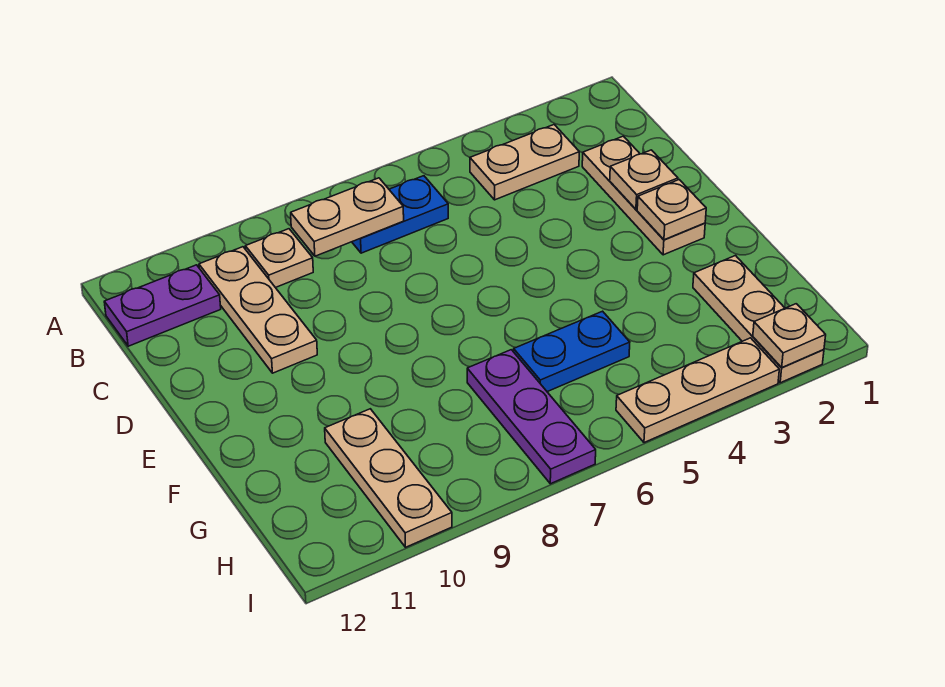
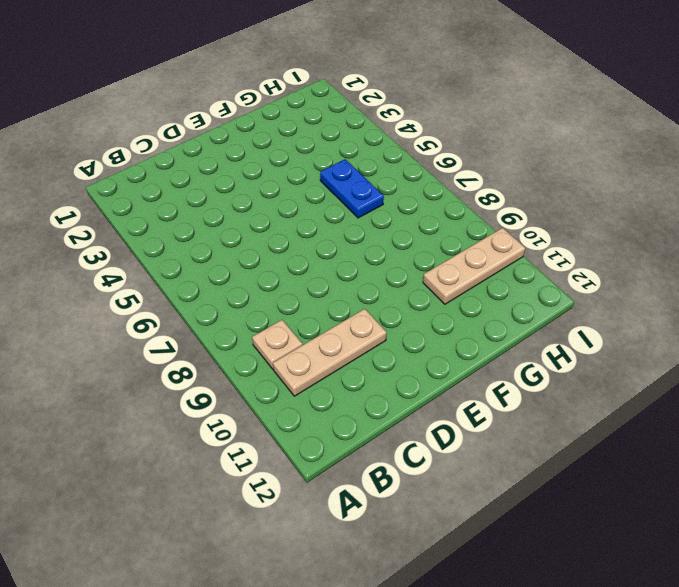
none -> tan plate B3:B4 level 1
none -> blue plate B6:B7 level 1
none -> purple plate B11:B12 level 1

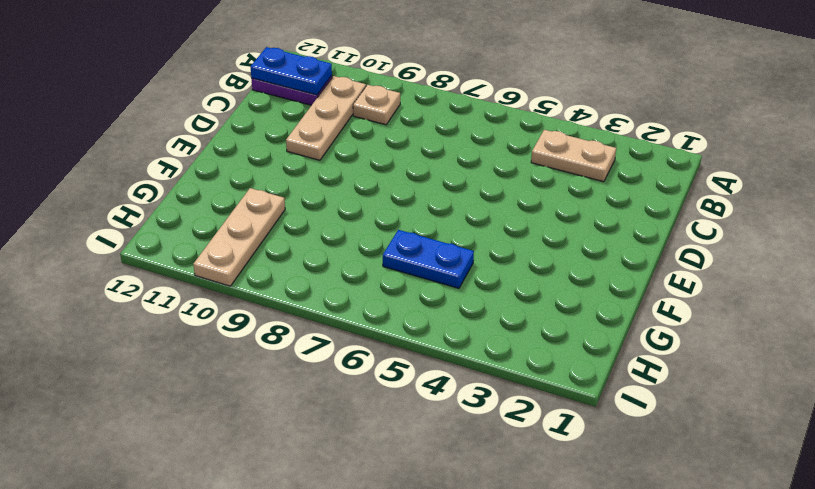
blue plate B11:B12 level 2 -> blue plate B6:B7 level 1
none -> tan plate C2:E2 level 1
none -> tan plate G2:I2 level 1
none -> purple plate G7:I7 level 1

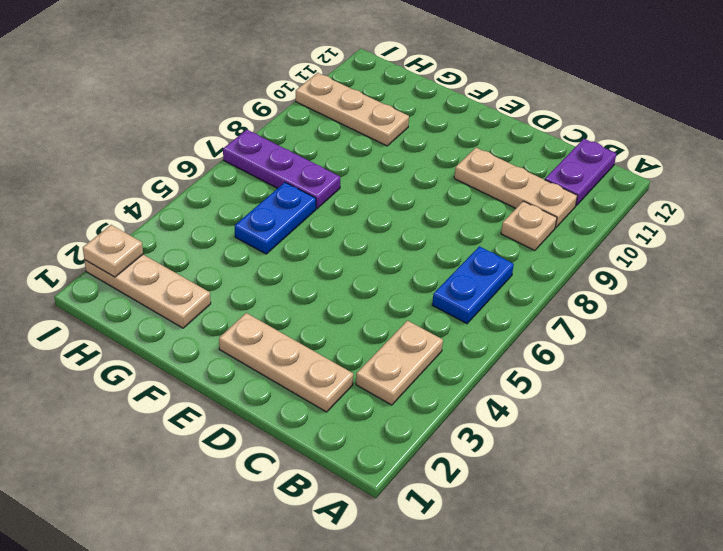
none -> tan plate I3:I5 level 1
none -> tan plate B7:B8 level 2
none -> tan plate D2 level 2

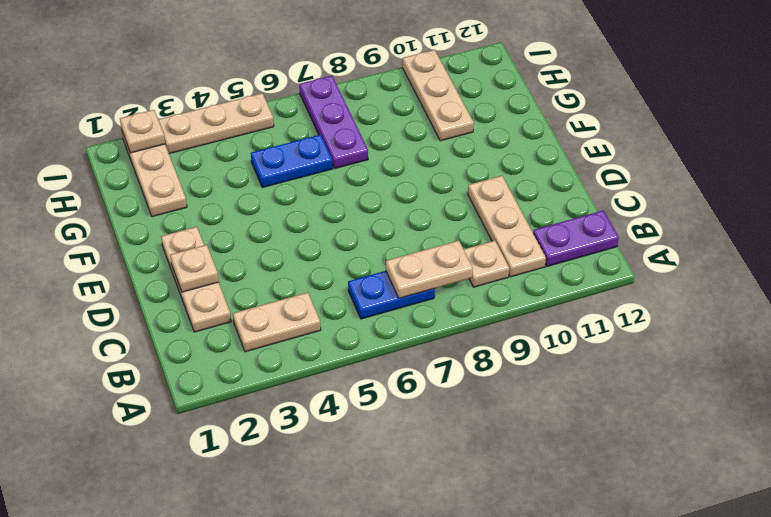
none -> tan plate E2 level 2

